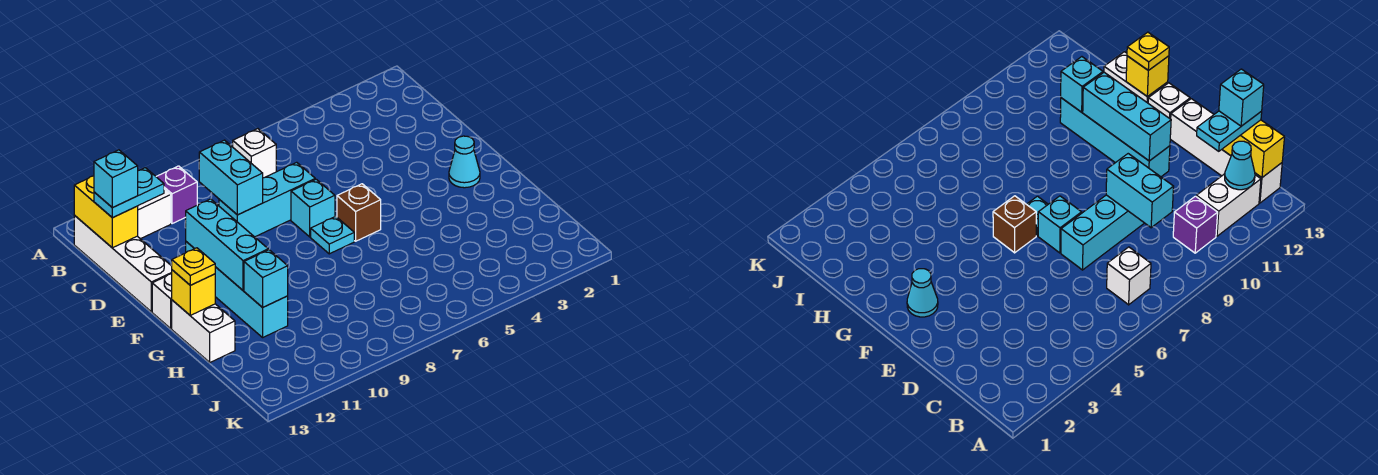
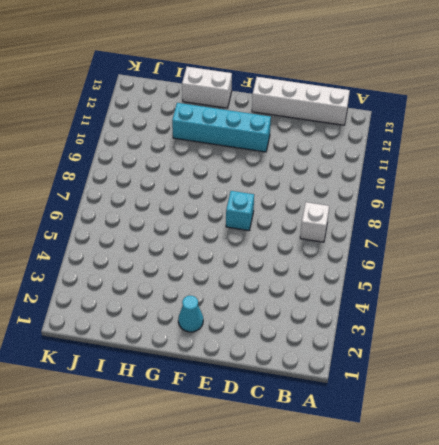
none -> purple brick B10 level 1
none -> white brick B11:B12 level 1
none -> cyan brick D7:D9 level 1

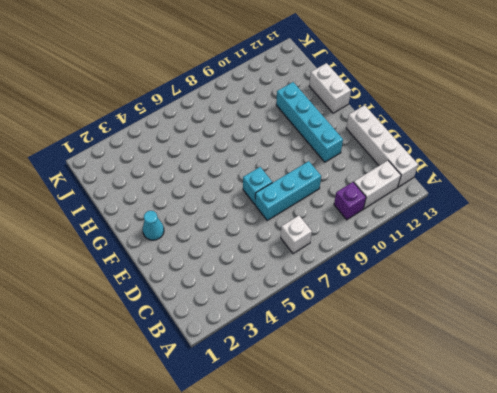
none -> brown brick F6 level 1
none -> cyan plate F7 level 1
none -> white brick F13 level 1

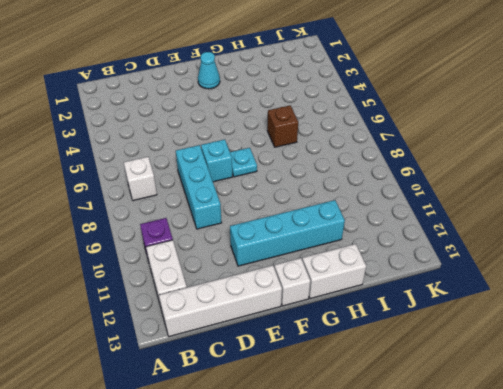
brown brick H6 level 1 -> brown brick F6 level 1
none -> cyan cone B12 level 2
none -> yellow brick B13:C13 level 2
none -> cyan brick C9:D9 level 2

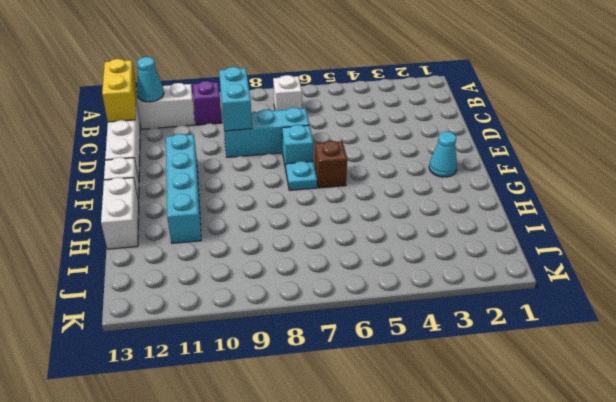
none -> cyan brick E11:G11 level 2
none -> yellow brick G13 level 2
none -> cyan brick H11 level 2

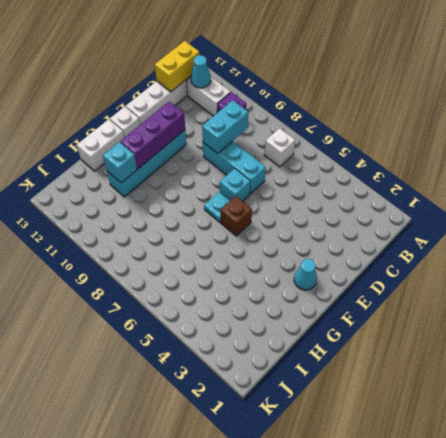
purple brick E11:G11 level 2 -> cyan brick E11:G11 level 2
none -> yellow brick G13 level 2
none -> cyan plate C12:C13 level 3
none -> yellow plate G13 level 3

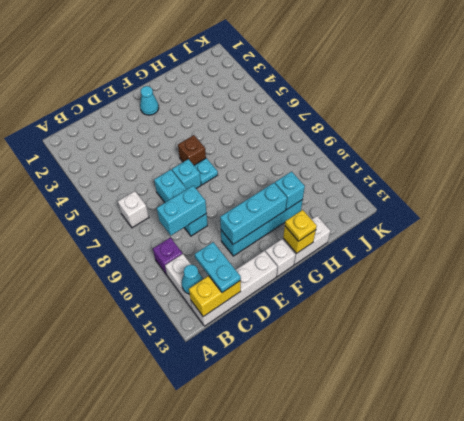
none -> cyan brick C13 level 4

